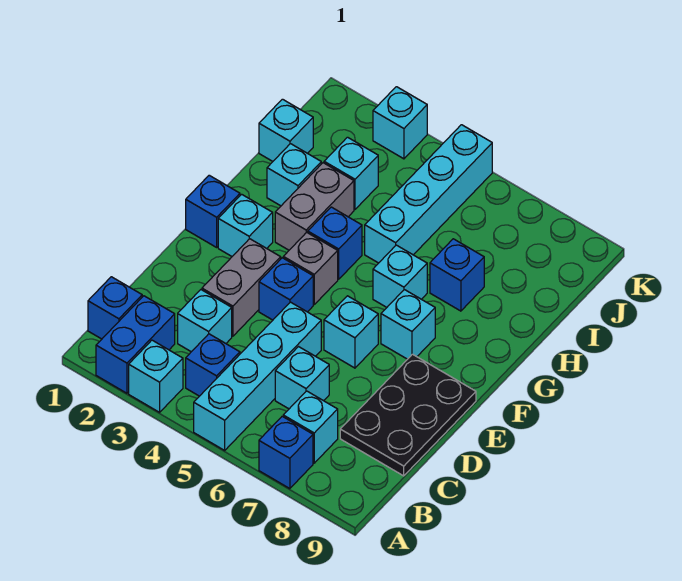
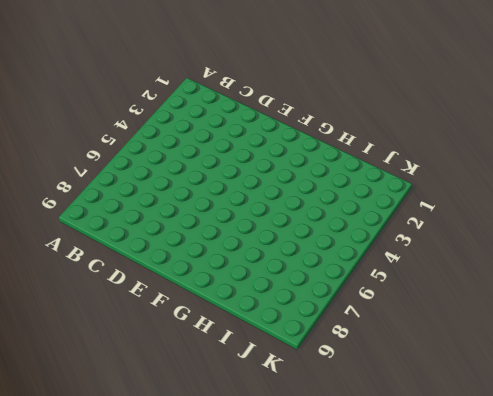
none -> blue brick A2:B2 level 1
none -> cyan brick A3 level 1
none -> cyan brick A5:D5 level 1

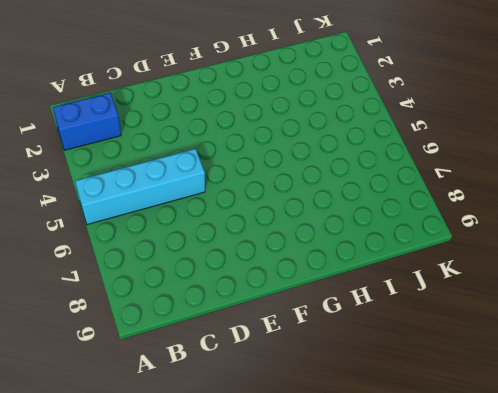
none -> cyan brick A3 level 1
none -> blue brick A7 level 1
none -> blue brick B1 level 1

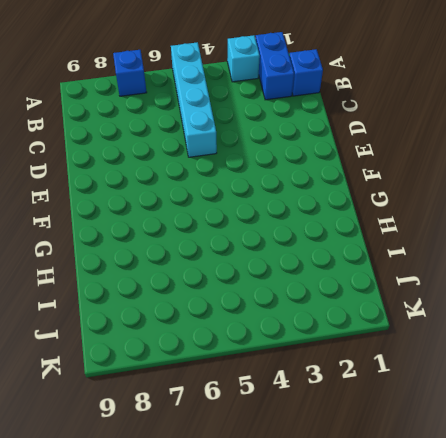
none -> blue brick B4 level 1
none -> cyan brick B7 level 1
none -> cyan brick C3 level 1

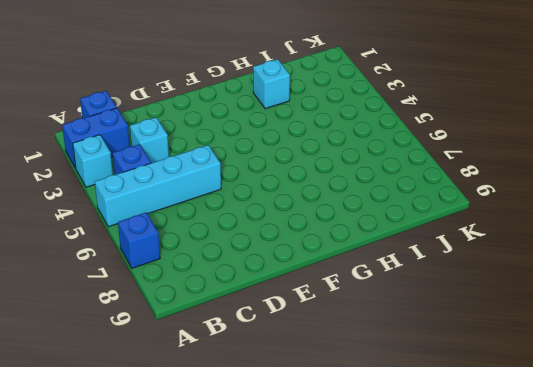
none -> cyan brick B7 level 1
none -> cyan brick C6 level 1
none -> black plate C8:E9 level 1

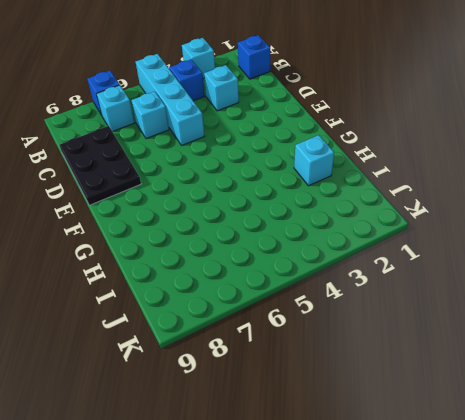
none -> blue brick A2:B2 level 1
none -> grey brick D3:E3 level 1
none -> blue brick E4 level 1

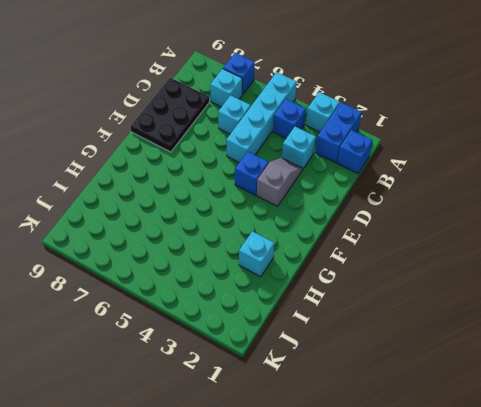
grey slope D3:E3 level 1 top E -> grey brick D3:E3 level 1
none -> cyan brick E6 level 1
none -> blue brick F1 level 1
none -> cyan brick F2 level 1

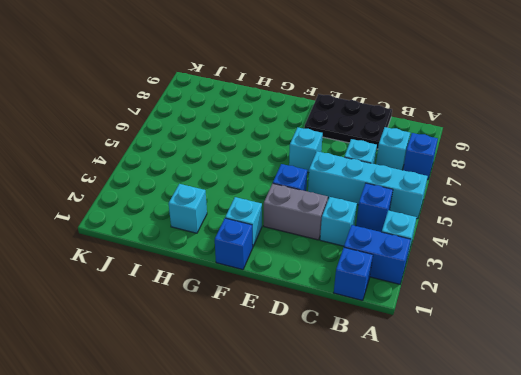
none -> grey brick F4 level 1
none -> cyan brick F7 level 1
none -> grey brick G3:H3 level 1

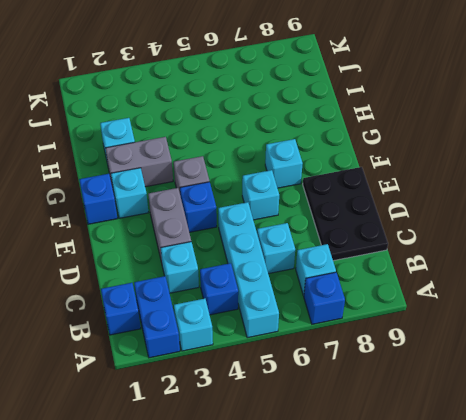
grey brick G2:G3 level 1 -> grey brick G3:H3 level 1
none -> blue brick G4 level 1
none -> cyan brick G6 level 1
none -> cyan brick H5:K5 level 1

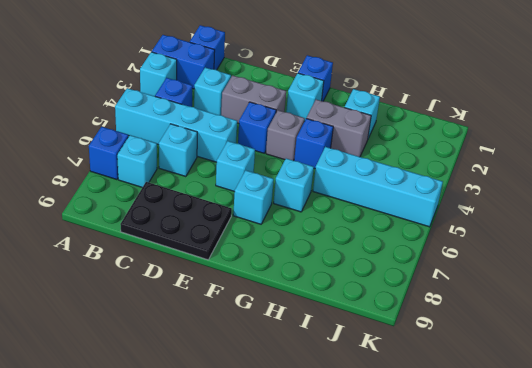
none -> blue brick H7 level 1
none -> cyan brick I1 level 1
none -> cyan brick I3 level 1

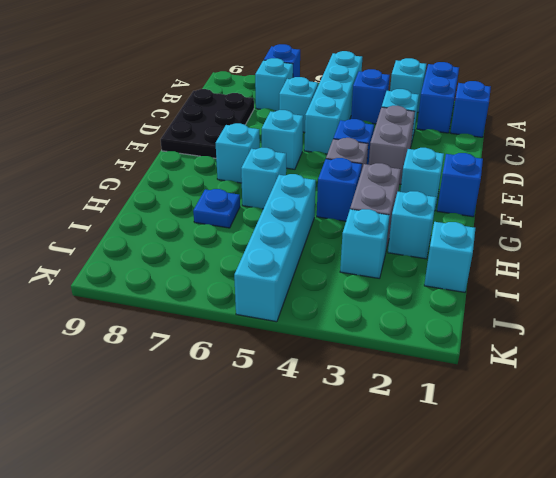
blue plate H7 level 1 -> blue brick H7 level 1
none -> cyan brick K3 level 1

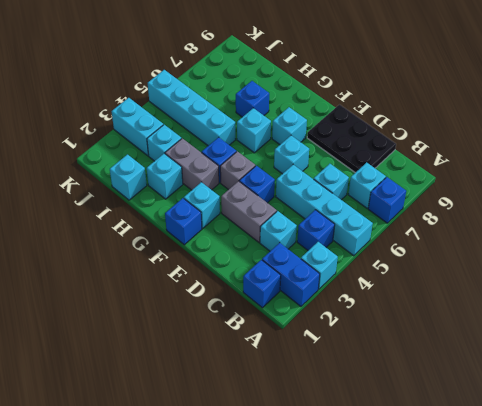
cyan brick J3:K3 level 1 -> cyan brick K3 level 1

